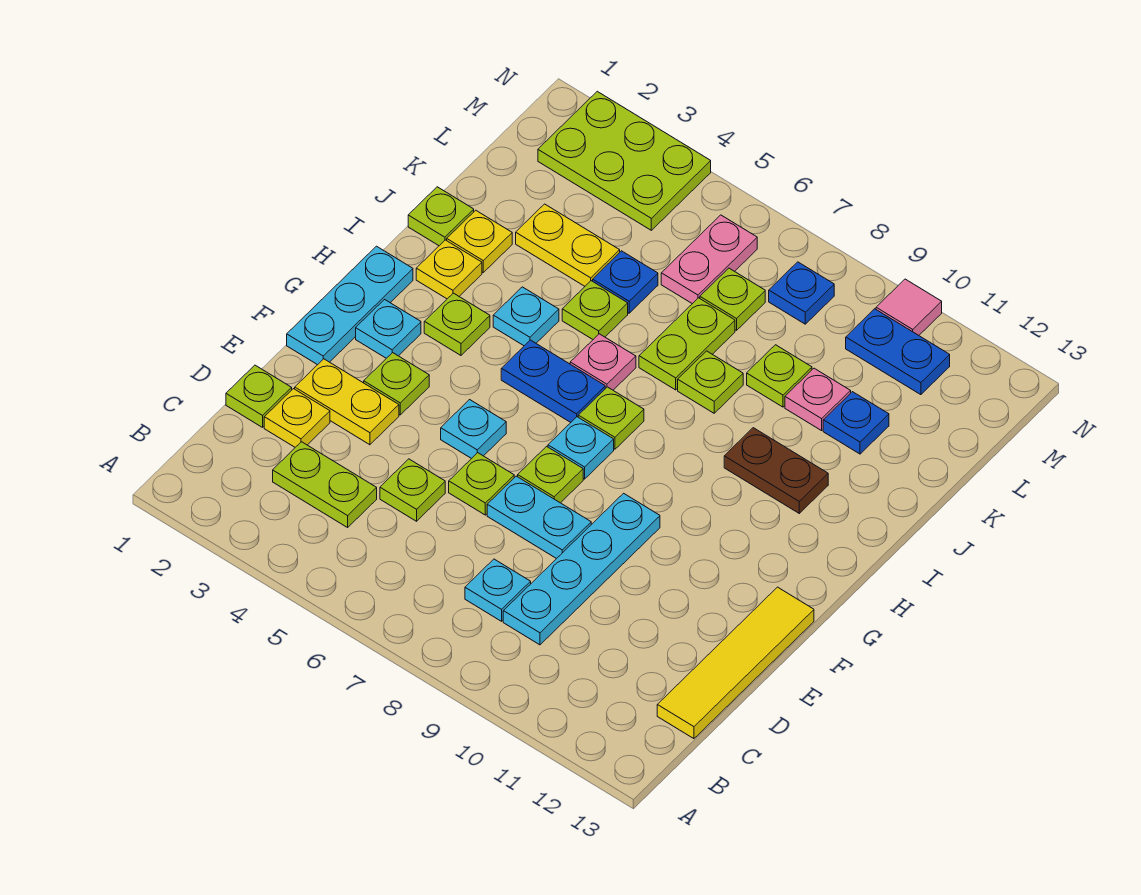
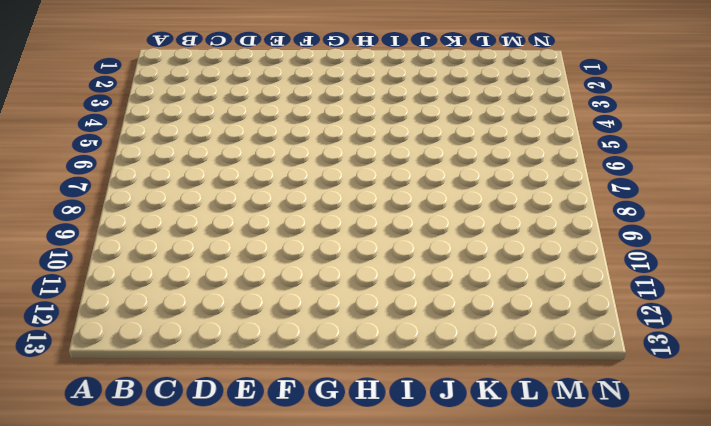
none -> lime plate C3:C4 level 1
none -> cyan plate C8 level 1
none -> cyan plate C9:F9 level 1
none -> yellow tile C13:F13 level 1

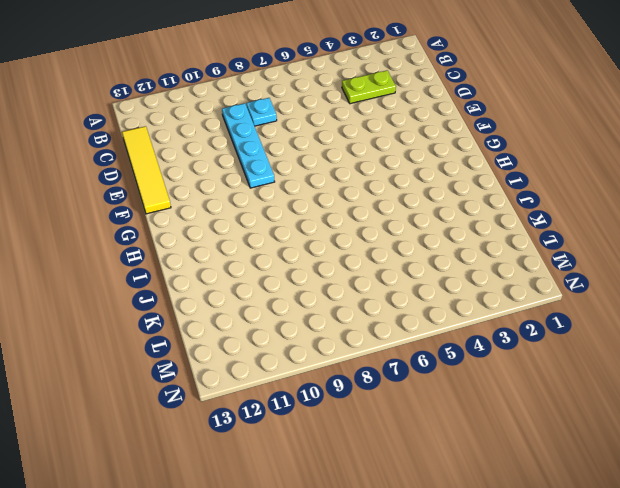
none -> lime plate D1 level 1
none -> yellow plate D2 level 1
none -> lime plate D5 level 1
none -> yellow plate E2:E3 level 1

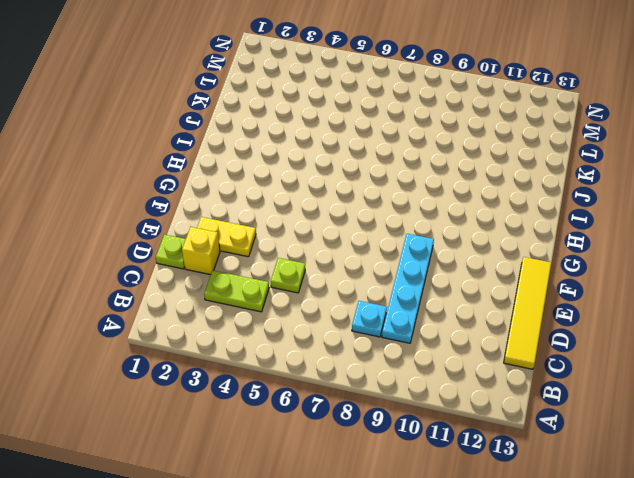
yellow brick D2 level 1 -> yellow plate D2 level 1
none -> lime plate E6 level 1
none -> cyan plate E7:E8 level 1
none -> cyan plate F1:H1 level 1
none -> lime plate F3 level 1

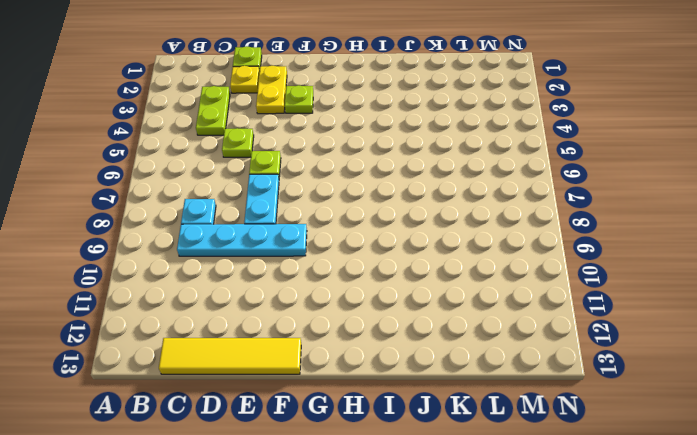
none -> cyan plate F1:H1 level 1
none -> cyan plate F5 level 1
none -> lime plate F7 level 1
none -> cyan plate G2 level 1

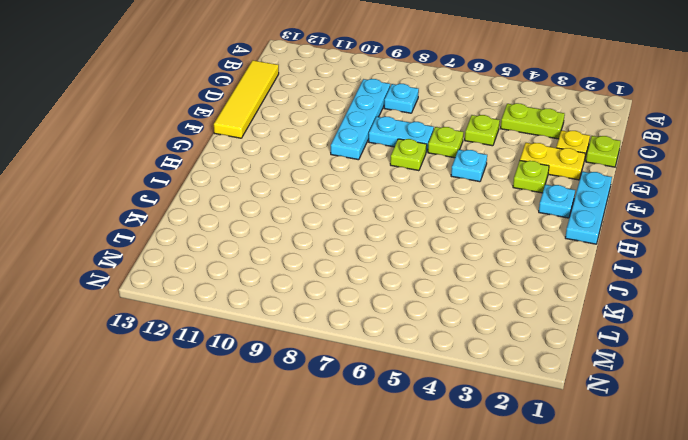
none -> cyan plate G7 level 1
none -> lime plate H3 level 1
none -> blue plate H5:H6 level 1
none -> lime plate H7 level 1

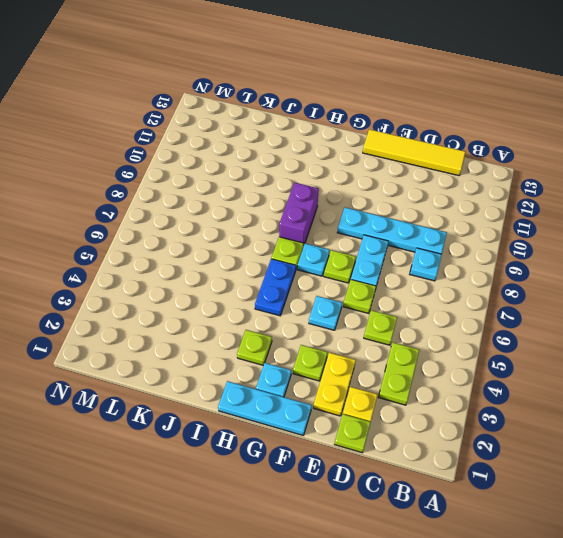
purple brick H8:H9 level 1 -> none
none -> yellow plate I2 level 1
none -> cyan plate I4 level 1
none -> pink plate I6 level 1
none -> brown plate I10:I11 level 1

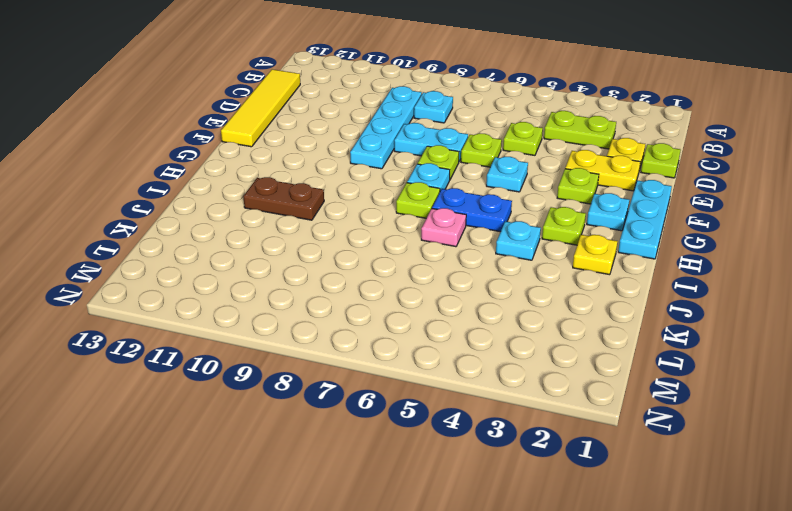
none -> lime plate J1 level 1
none -> yellow plate J2 level 1
none -> lime plate J5 level 1
none -> lime plate J7:K7 level 1

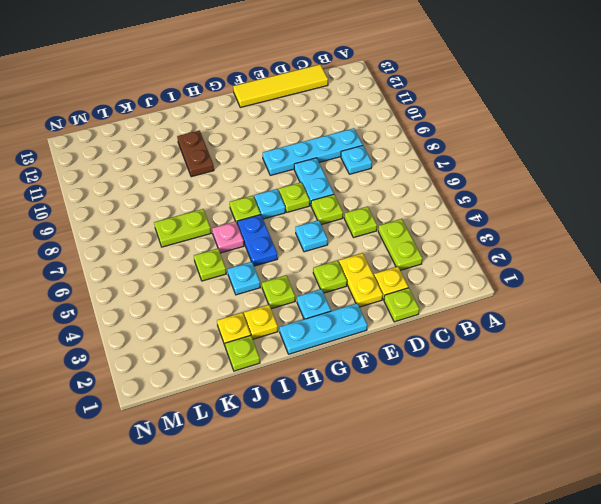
none -> lime plate J8 level 1
none -> yellow plate K3:K4 level 1
none -> blue plate K5 level 1
none -> lime plate K9 level 1

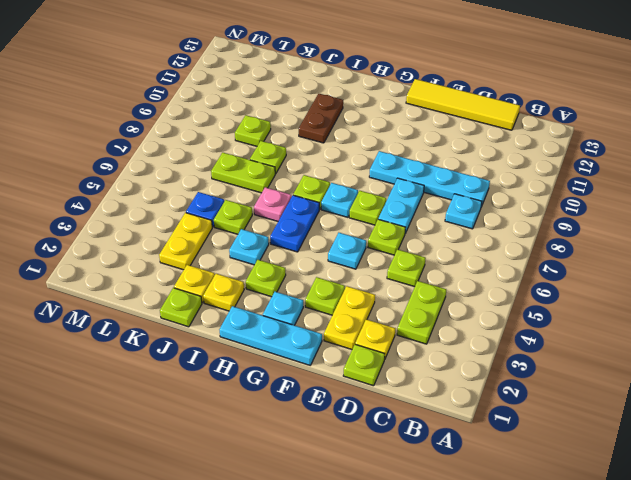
none -> pink plate K10 level 1
none -> blue plate K11 level 1
none -> pink plate L6:M6 level 1
none -> lime plate L7 level 1

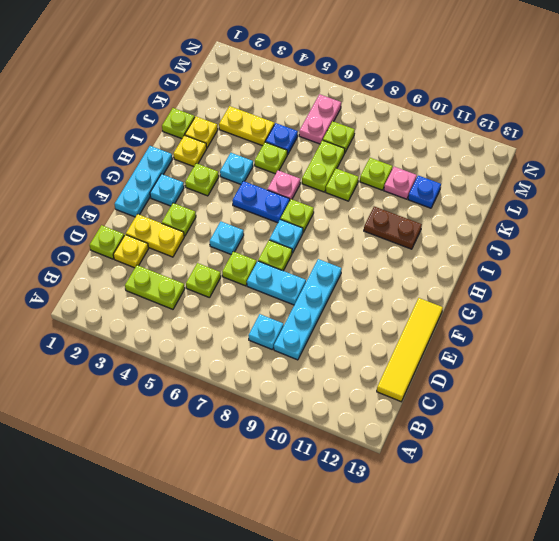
none -> lime plate M2:N4 level 1
none -> blue plate M8 level 1
none -> blue plate M10:M11 level 1
none -> pink tile N10 level 1

